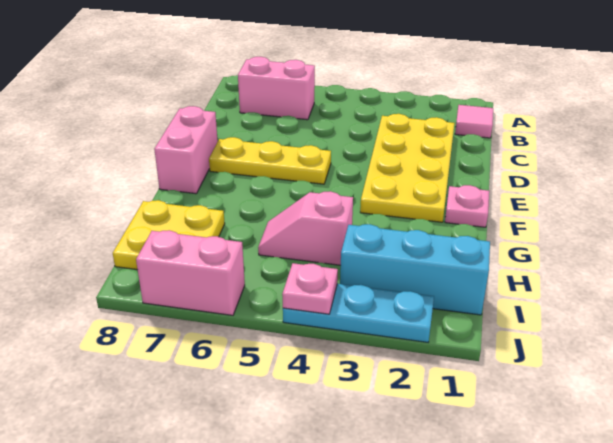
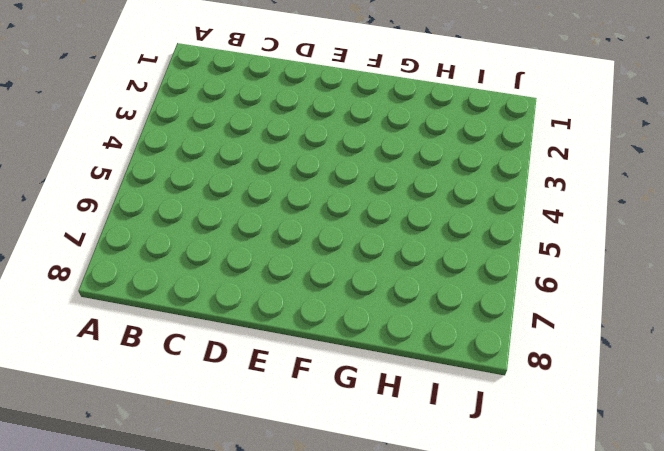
none -> pink tile B1 level 1
none -> pink brick B6:B7 level 1
none -> yellow plate C2:F3 level 1

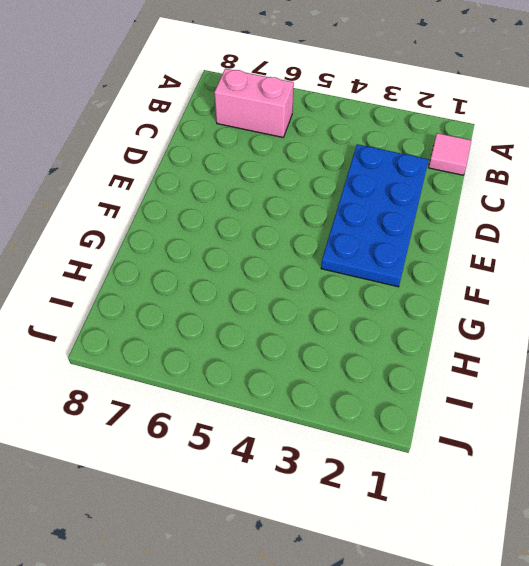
blue plate C2:F3 level 1 -> yellow plate C2:F3 level 1
none -> yellow plate E5:E7 level 1
none -> pink brick E8:F8 level 1
none -> pink plate F1 level 1

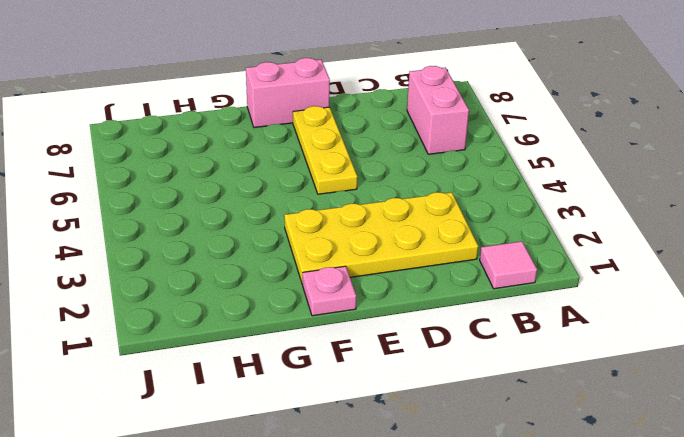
none -> pink slope H4:H5 level 1 top 4
none -> yellow plate H7:I8 level 1
none -> cyan brick I1:I3 level 1

